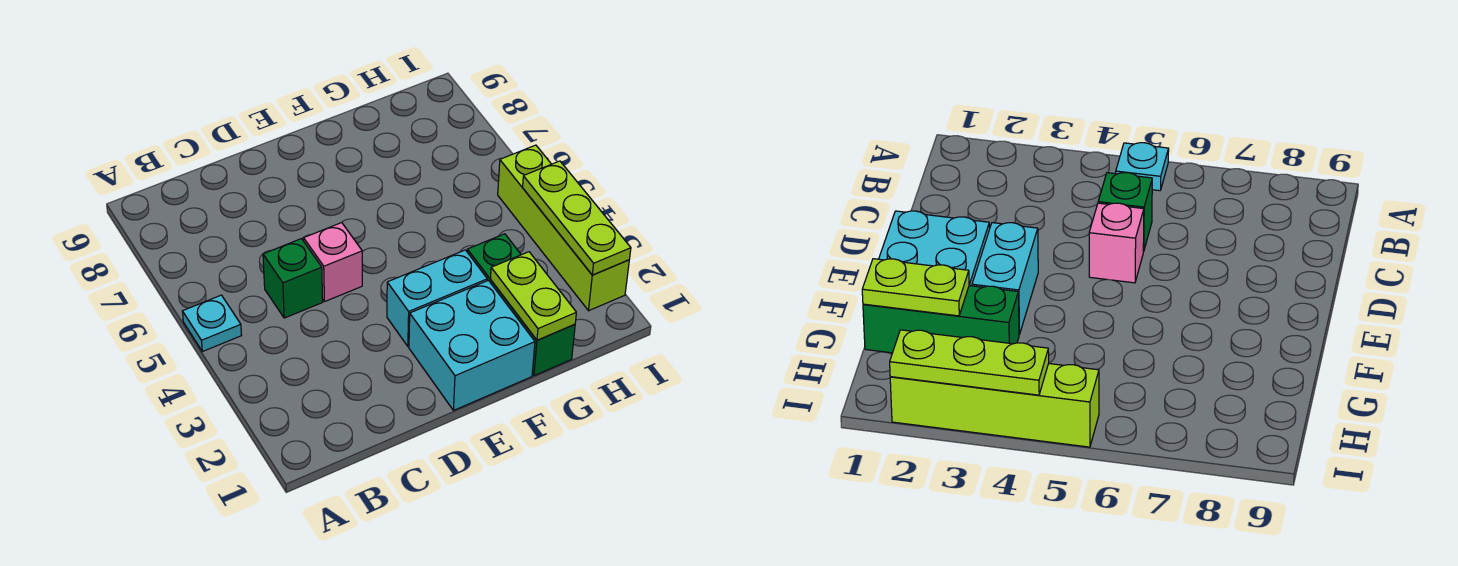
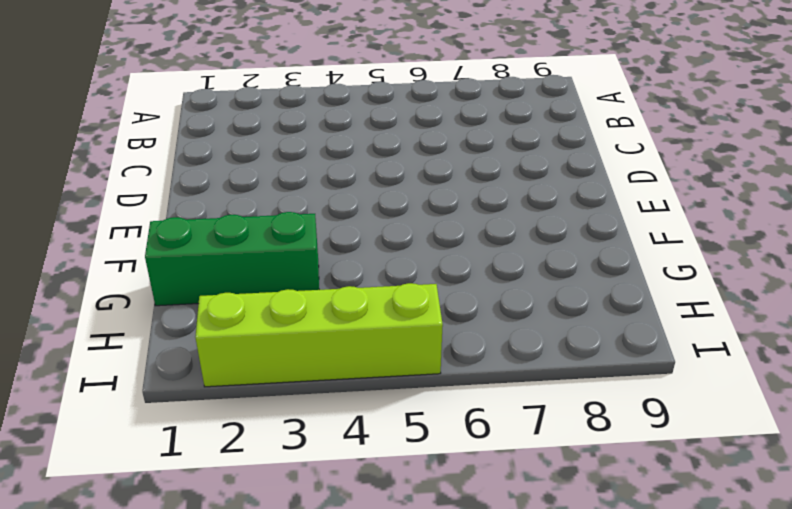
none -> cyan plate A5 level 1
none -> green brick C5 level 1

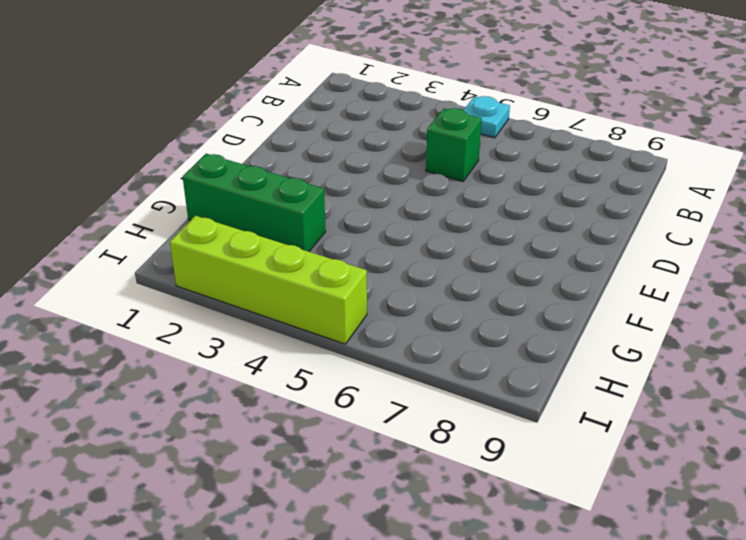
none -> pink brick D5 level 1
none -> cyan brick E1:F2 level 1

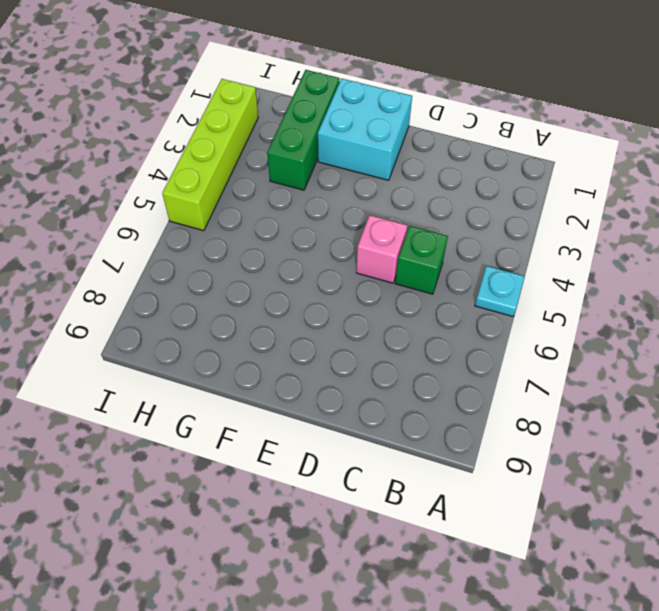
none -> cyan brick E3:F3 level 1
none -> lime plate G1:G2 level 2

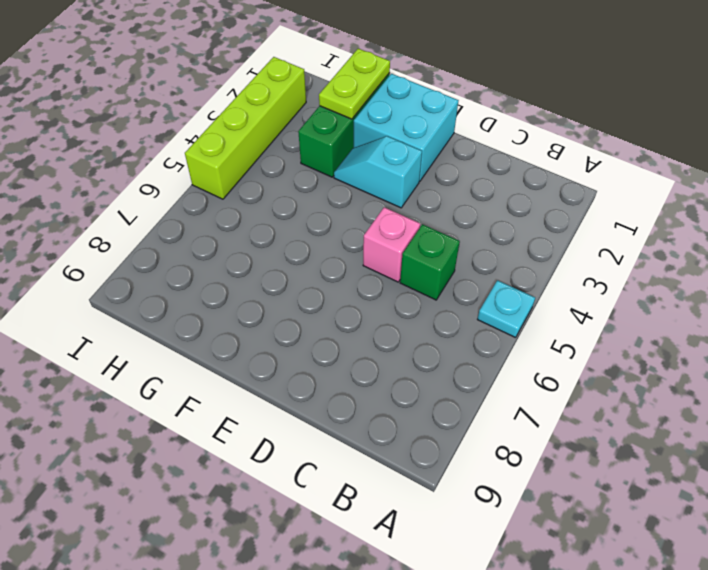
cyan slope E3:F3 level 1 top E -> cyan brick E3:F3 level 1
none -> lime plate I2:I4 level 2

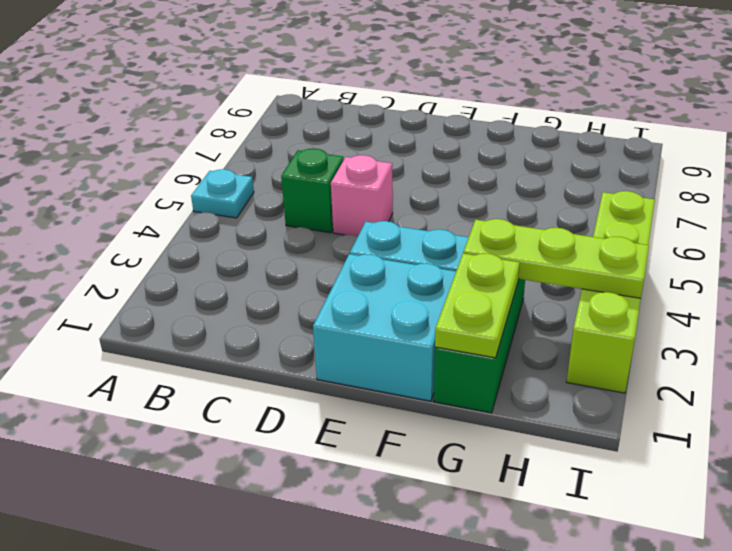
lime plate G3:I3 level 2 -> lime plate I2:I4 level 2

